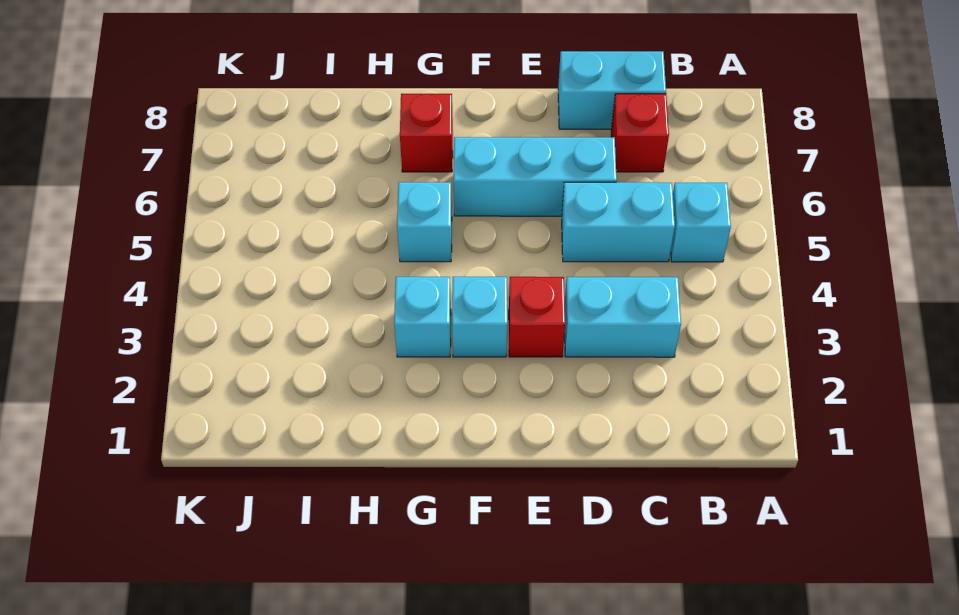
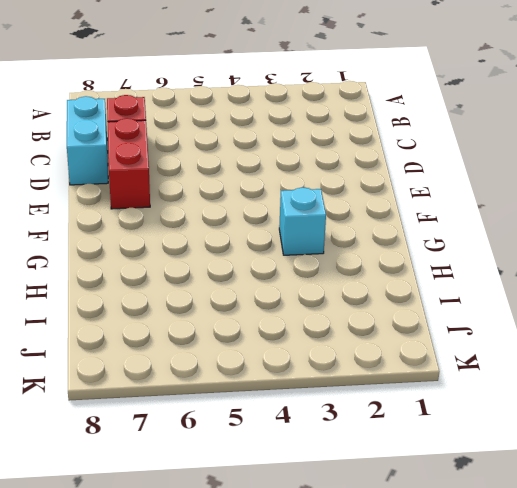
red brick D7:E7 level 1 -> none
none -> cyan brick B5 level 1
none -> cyan brick C3:D3 level 1

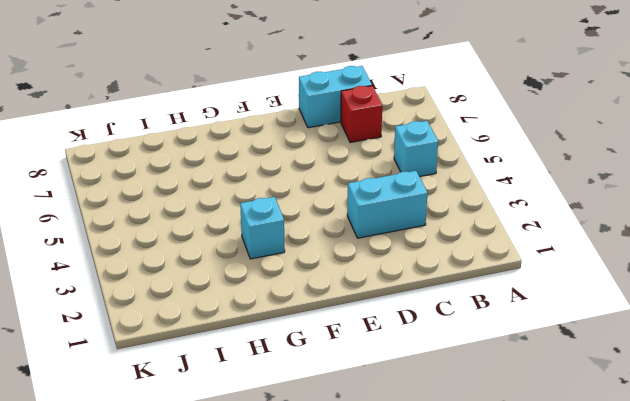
none -> cyan brick C5:D5 level 1
none -> cyan brick D6:F6 level 1

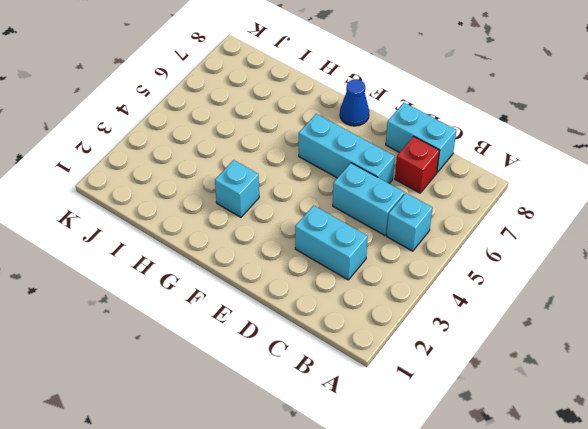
blue cone F8 level 1 -> none
none -> red brick E3 level 1
none -> cyan brick F3 level 1

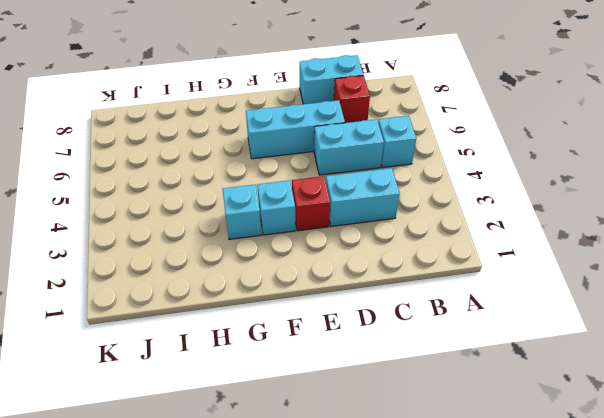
none -> cyan brick G5 level 1
none -> red brick G7 level 1

